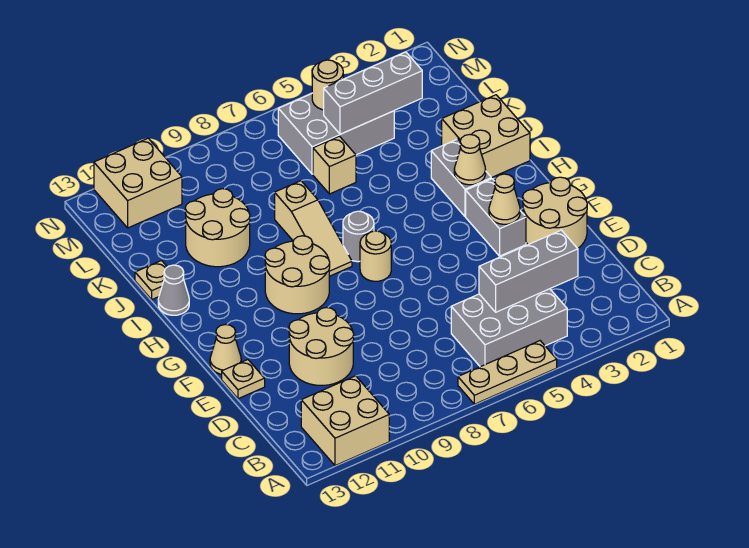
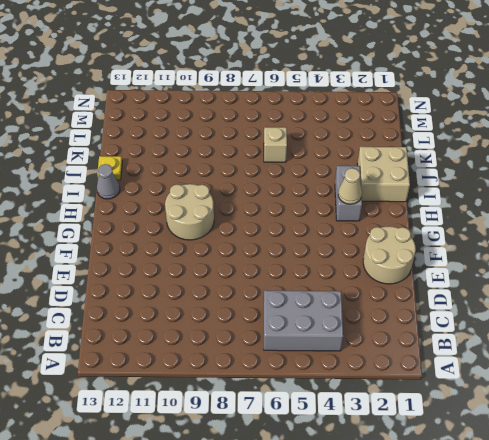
yellow plate J13 level 1 -> tan plate J13 level 1
none -> tan plate A5:A7 level 1
none -> tan brick A11:B12 level 1
none -> tan round brick D10:E11 level 1

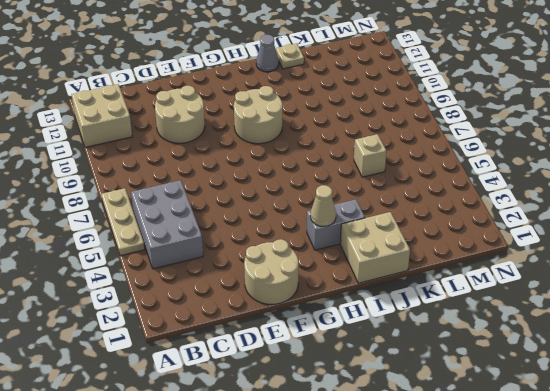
none -> tan plate E13 level 1
none -> grey brick F3:G3 level 1
none -> tan cone F13 level 1

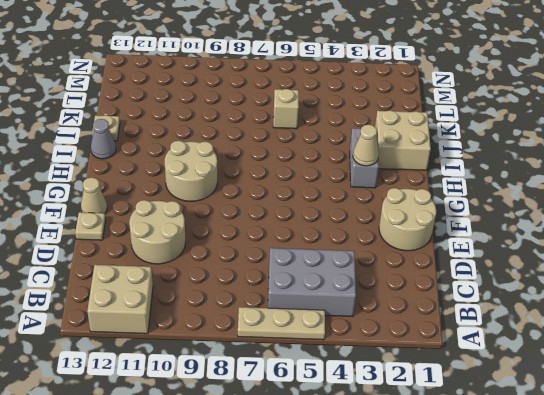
none -> grey brick F3:G3 level 1
none -> tan round brick G7 level 1
none -> grey round brick H7 level 1

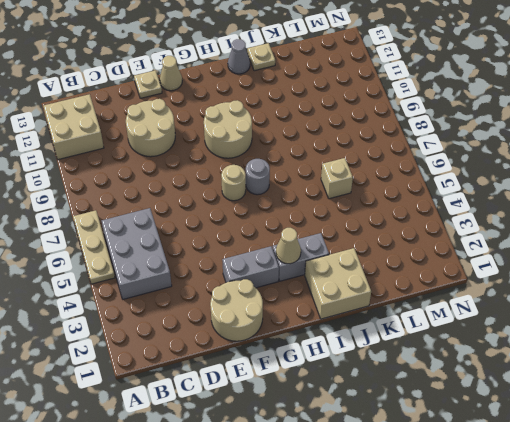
none -> tan slope H8:J8 level 1 top J
none -> tan round brick J10:K11 level 1
none -> grey brick L4:M6 level 1

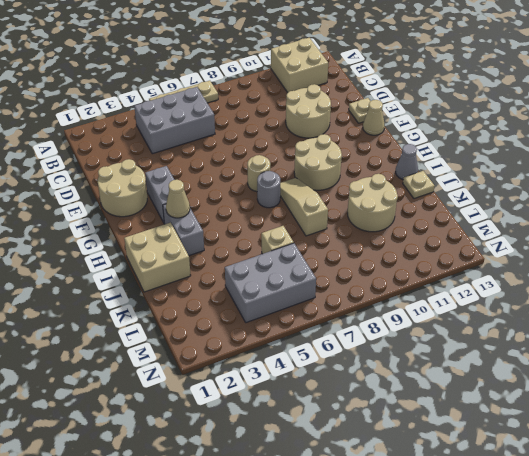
none -> tan brick M11:N12 level 1
none -> grey brick C3:C5 level 2
none -> tan cone F3 level 2

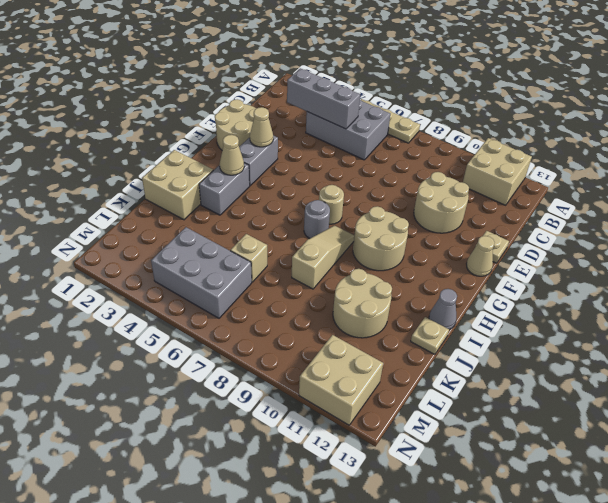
none -> grey brick L3:L5 level 2
none -> tan round brick M5 level 2

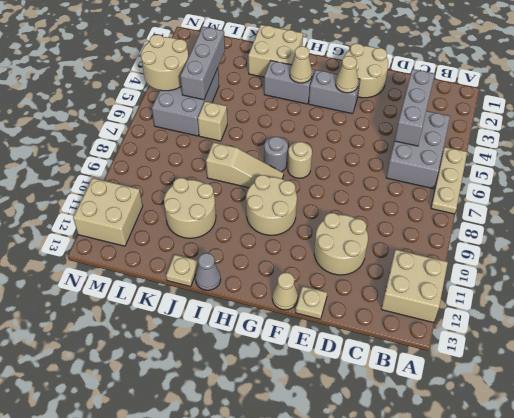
tan round brick M4:N5 level 2 -> tan round brick M5 level 2

